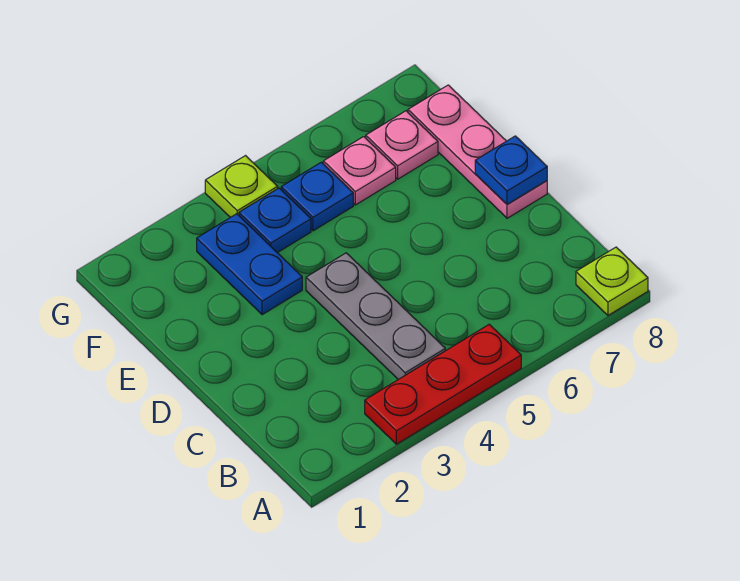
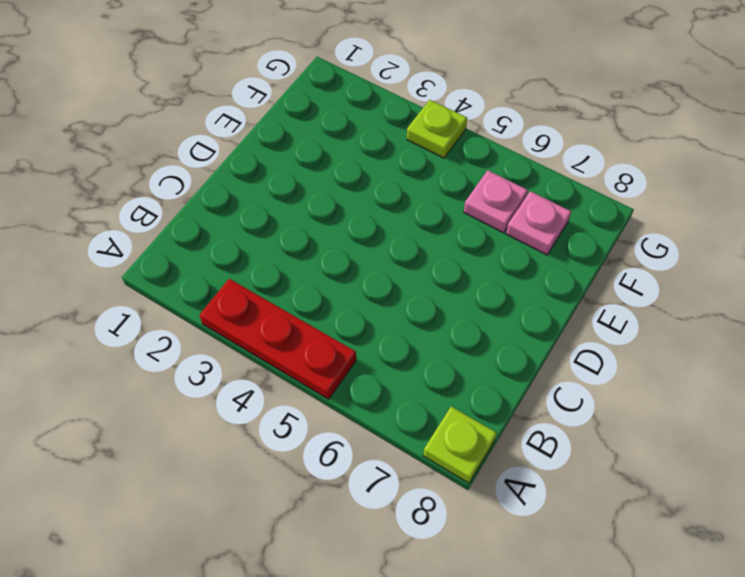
none -> grey plate B4:D4 level 1
none -> pink plate D8:F8 level 1

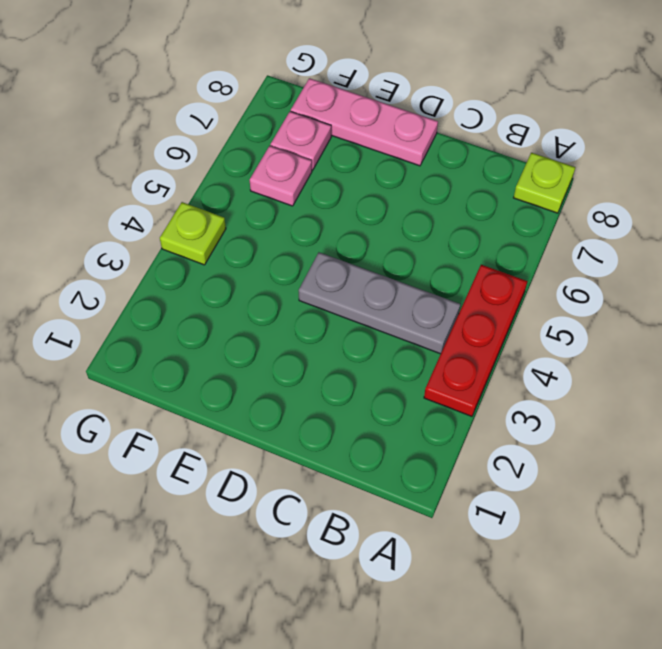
none -> blue plate E3:F3 level 1
none -> blue plate F4 level 1

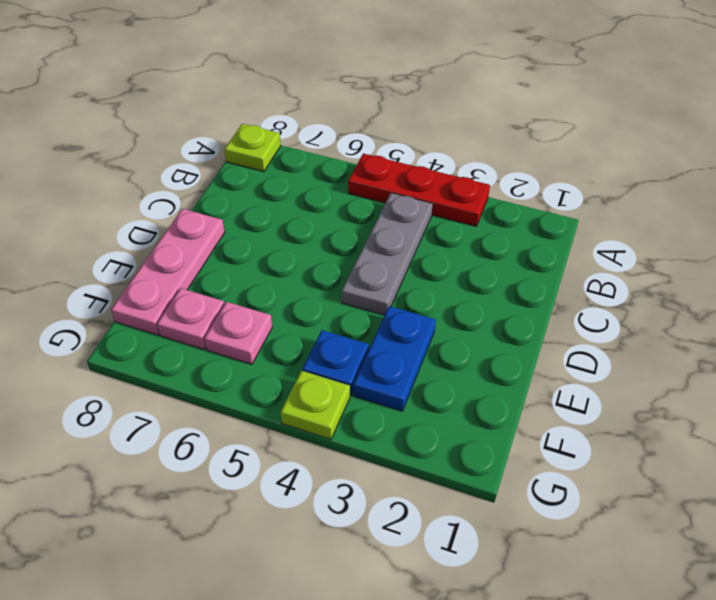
none -> blue plate F5 level 1
none -> blue plate D8 level 2

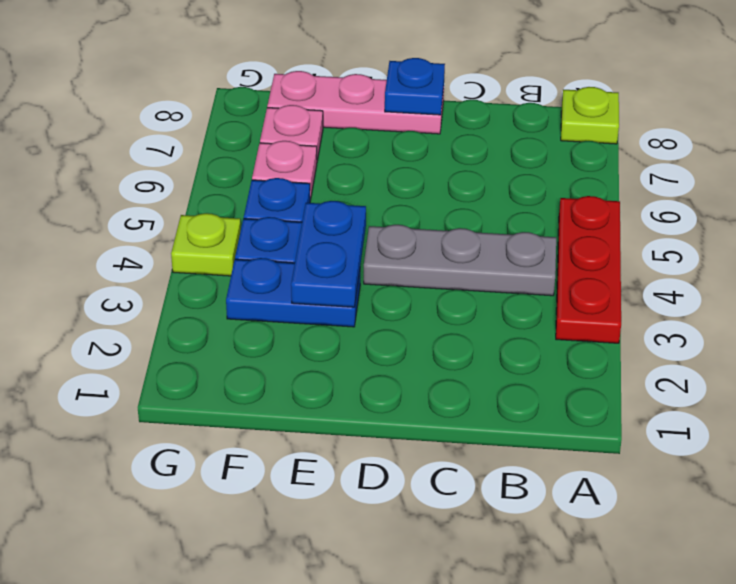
blue plate E3:E4 level 2 -> none

